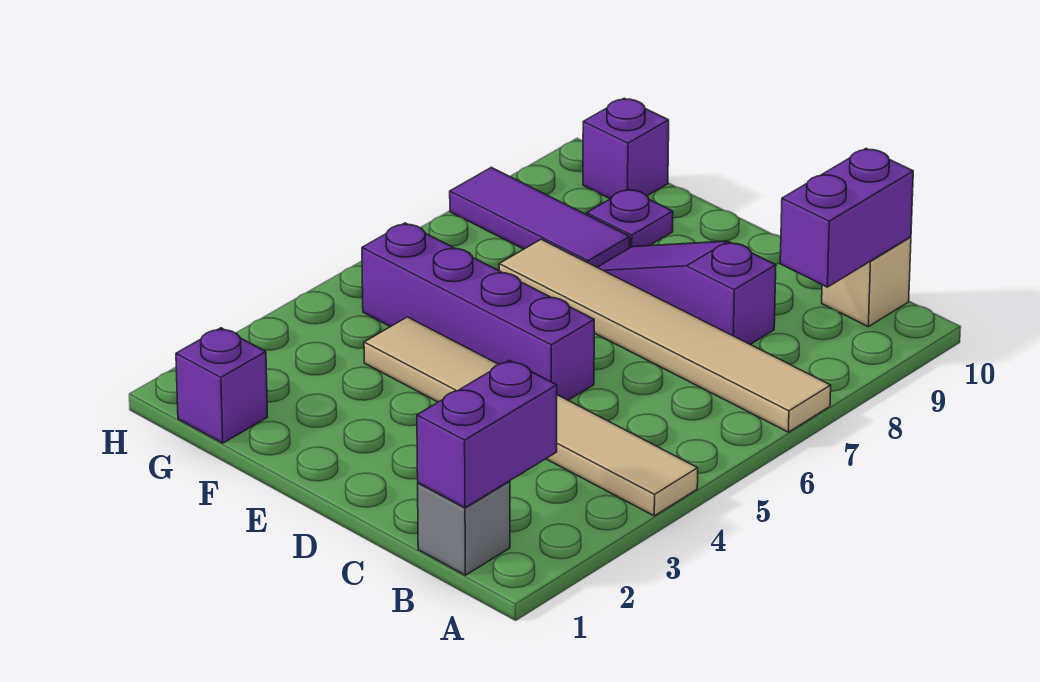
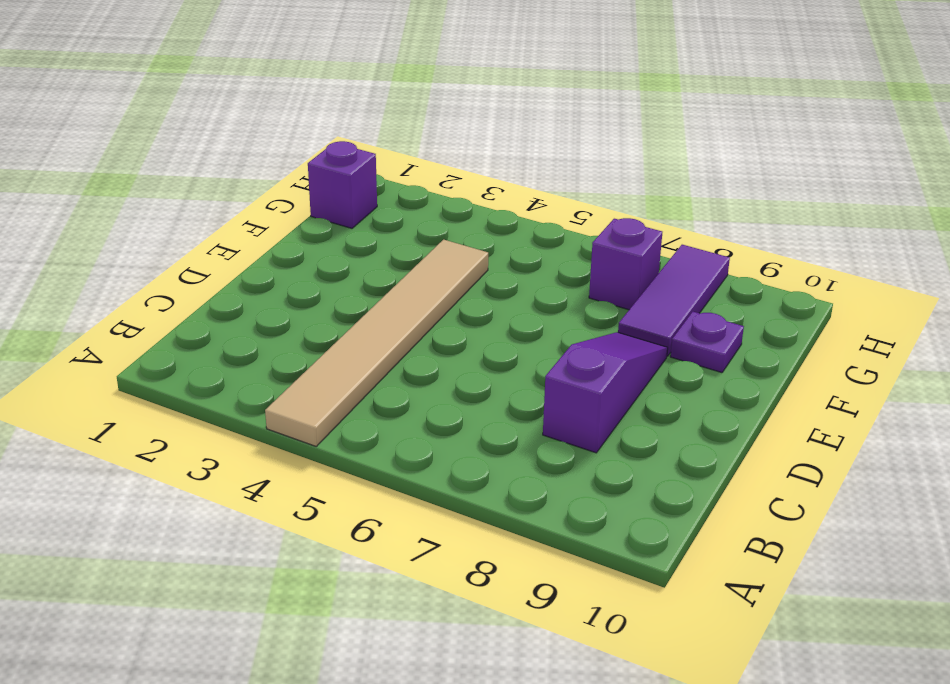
purple brick G7 level 1 -> purple brick G10 level 1
none -> tan tile A7:F7 level 1
none -> grey brick B1 level 1
none -> tan brick B10 level 1

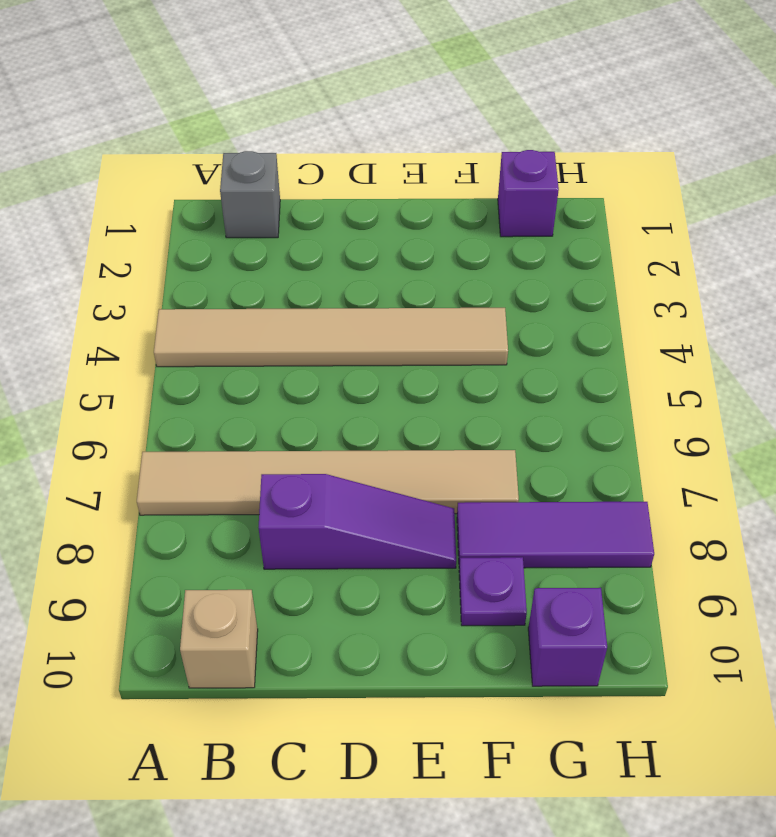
none -> purple brick D5:G5 level 1
none -> purple brick B1:B2 level 2
none -> purple brick B9:B10 level 2

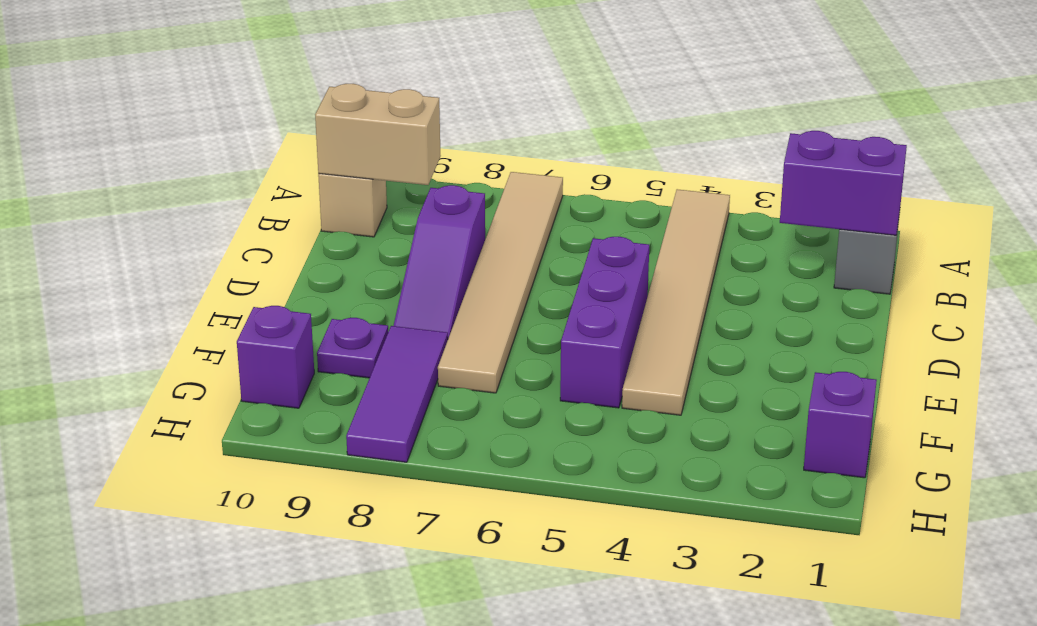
tan brick B9:B10 level 2 -> purple brick B9:B10 level 2
purple brick D5:F5 level 1 -> purple brick D5:G5 level 1

